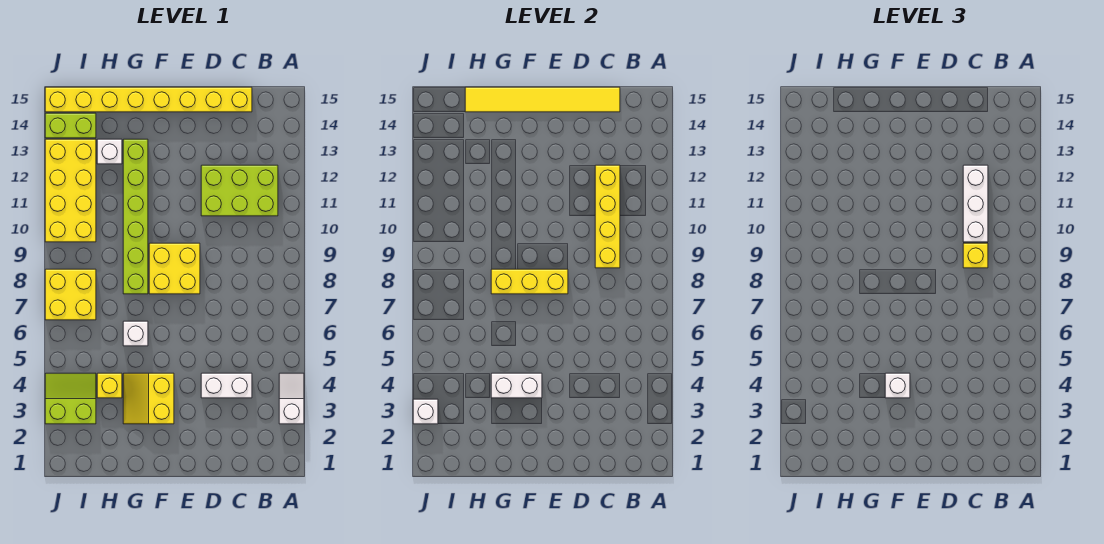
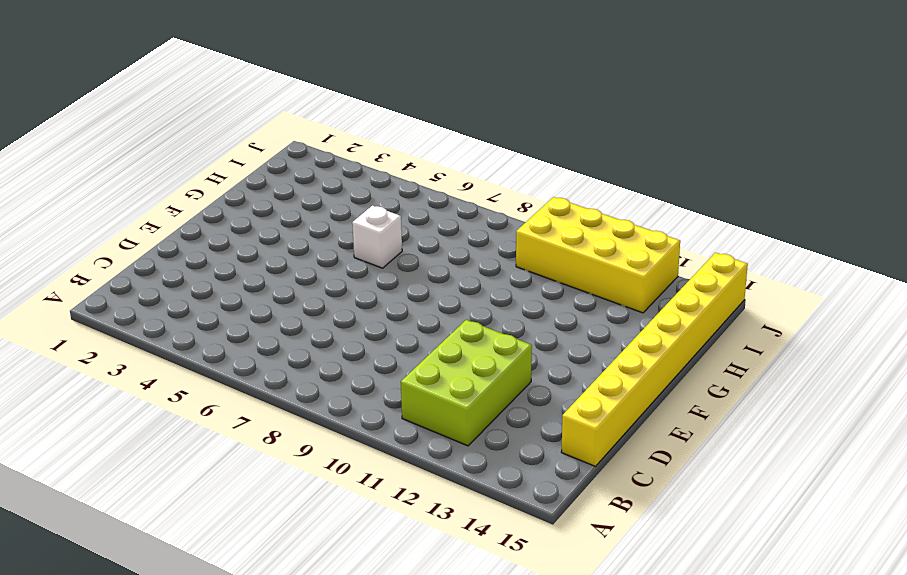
none -> white slope A3:A4 level 1 top 3
none -> white brick C4:D4 level 1
none -> yellow brick E8:F9 level 1

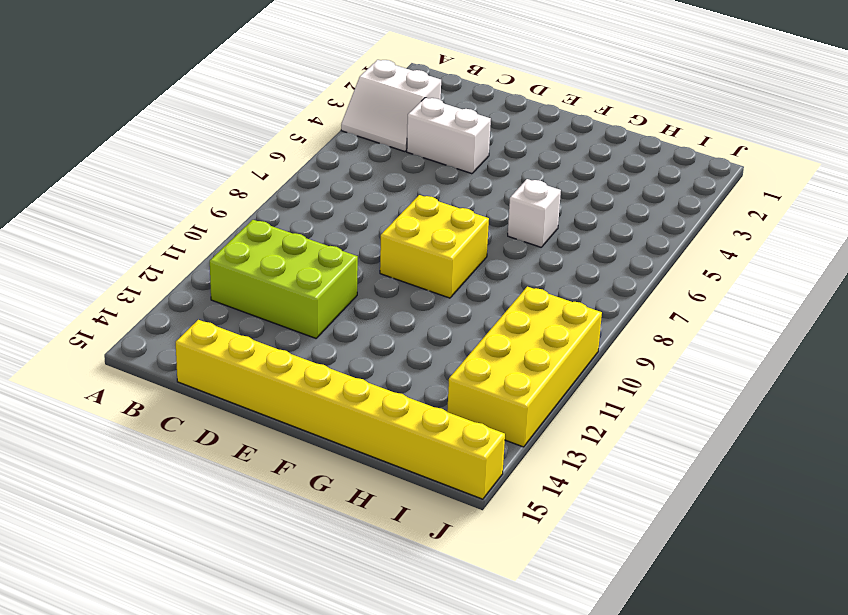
white slope A3:B4 level 1 top 3 -> white slope A3:A4 level 1 top 3
none -> yellow slope F3:G4 level 1 top F
none -> lime brick G8:G13 level 1
none -> yellow brick H4 level 1

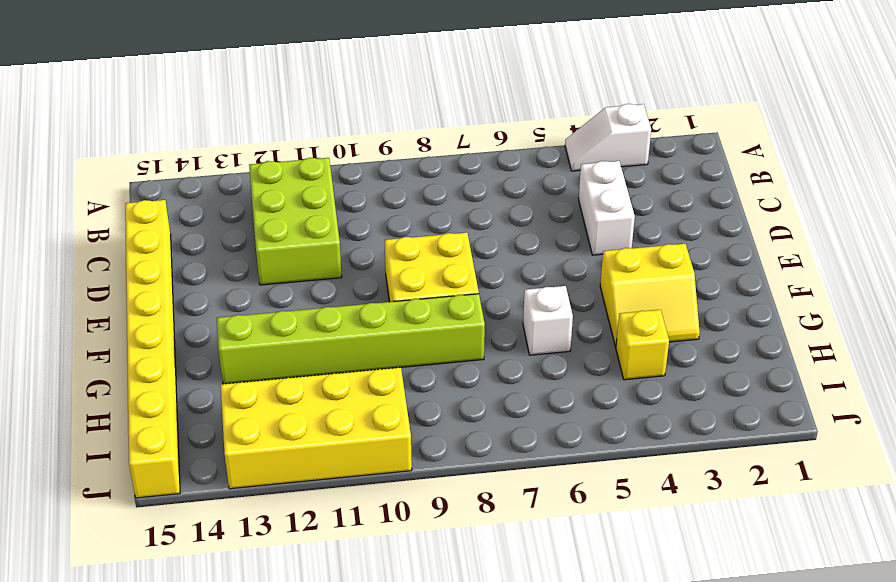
none -> white brick H13 level 1
none -> lime slope I3:J4 level 1 top 3
none -> yellow brick I7:J8 level 1

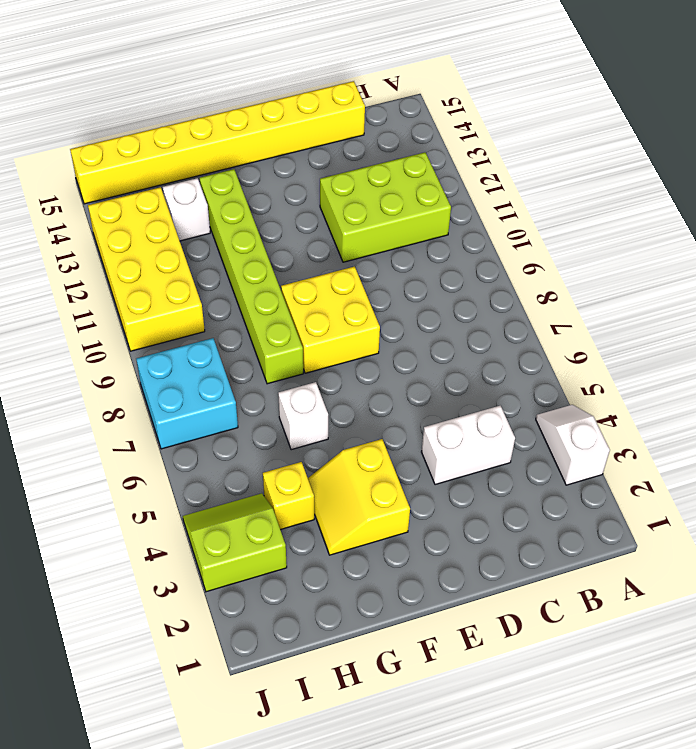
cyan brick I7:J8 level 1 -> yellow brick I7:J8 level 1
none -> lime brick I14:J14 level 1
none -> yellow brick C9:C12 level 2
none -> yellow tile C15:H15 level 2

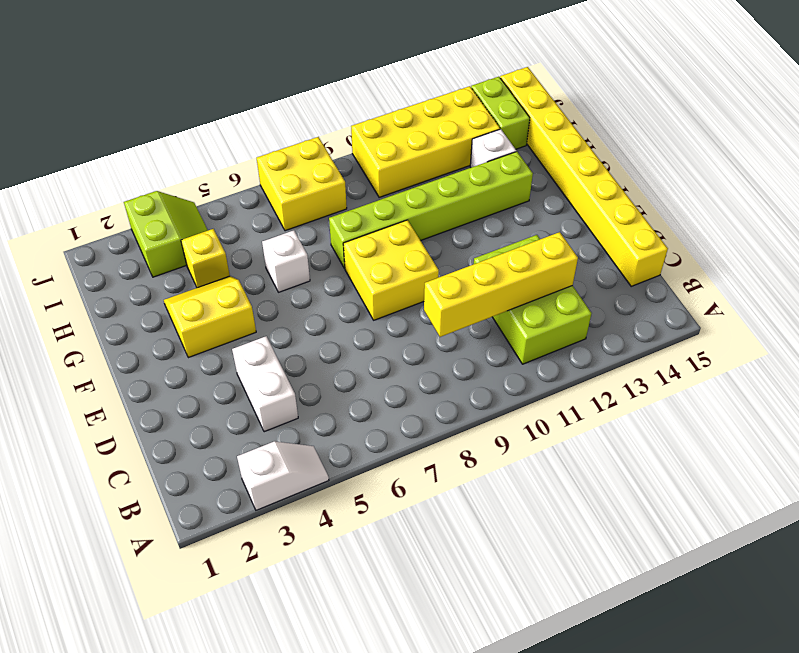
none -> yellow tile C15:H15 level 2
none -> yellow brick E8:G8 level 2
none -> white brick F4:G4 level 2

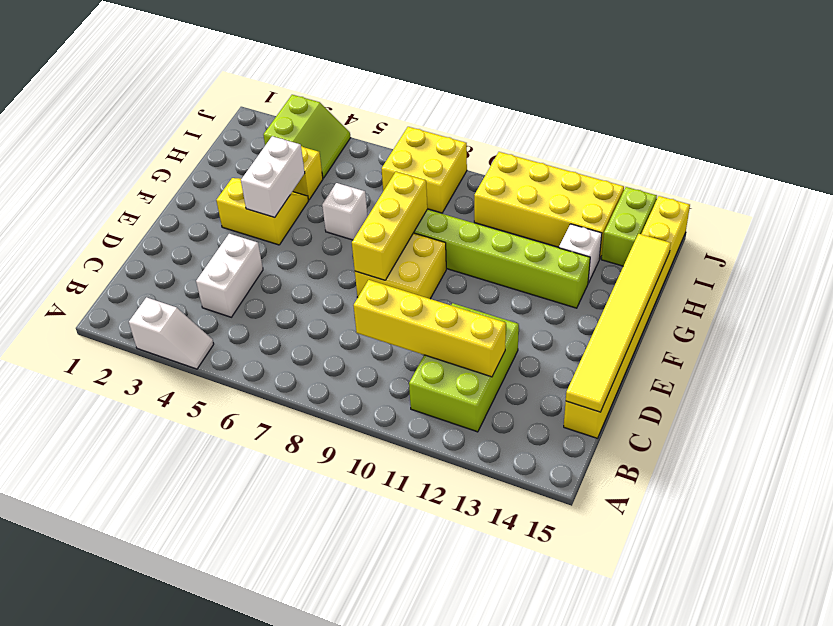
none -> white brick J3 level 2
none -> yellow brick C9 level 3
none -> white brick C10:C12 level 3

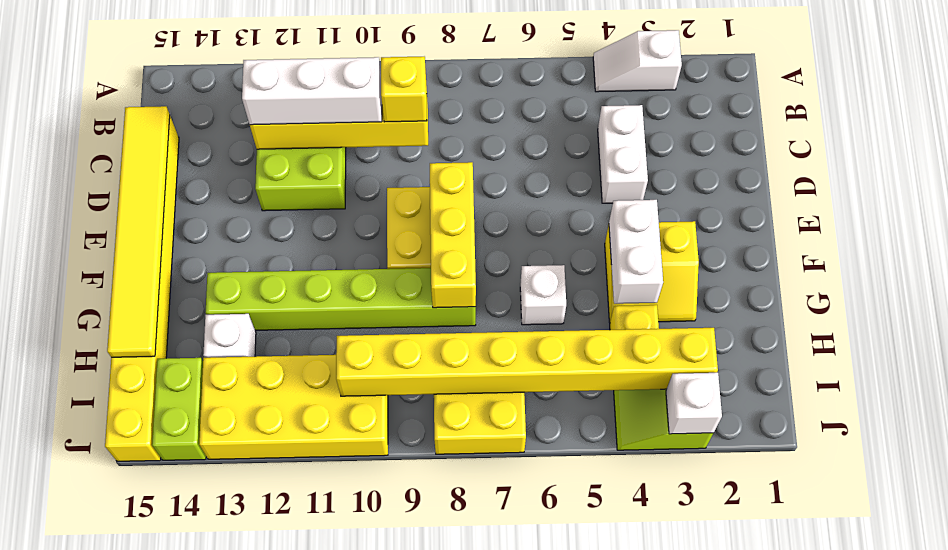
yellow brick I3:I10 level 2 -> none
none -> white brick F4 level 3

